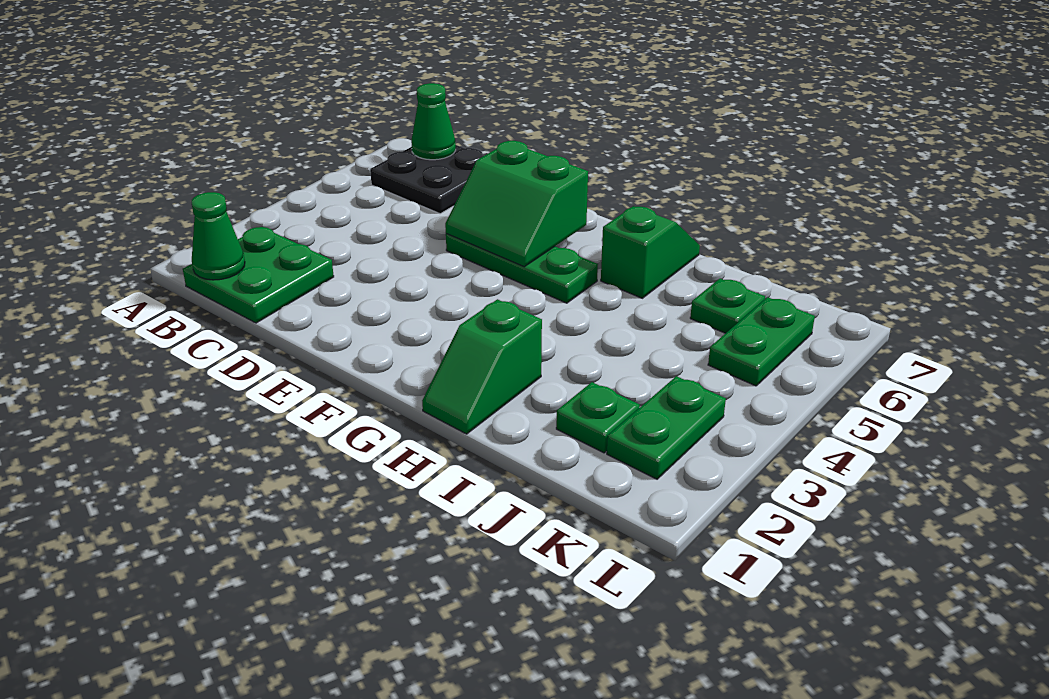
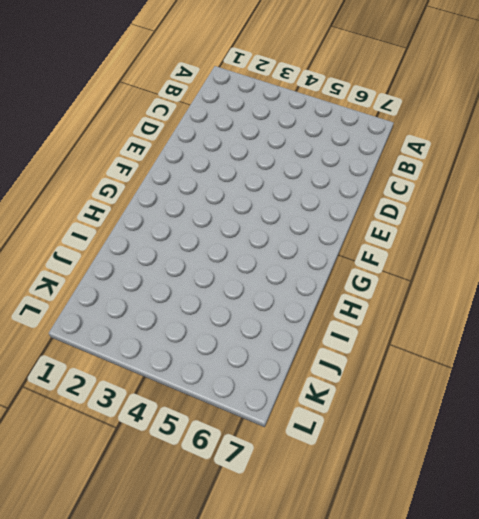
none -> green plate B1:C2 level 1
none -> black plate B6:C7 level 1
none -> green plate E5:G5 level 1

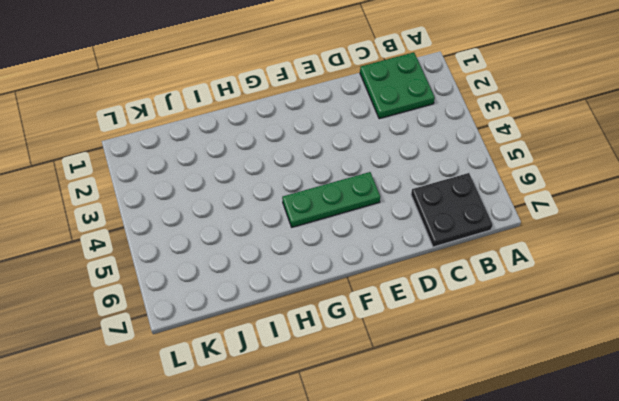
none -> green slope H1:H2 level 1 top 2
none -> green slope H6:H7 level 1 top 6
none -> green plate J2 level 1

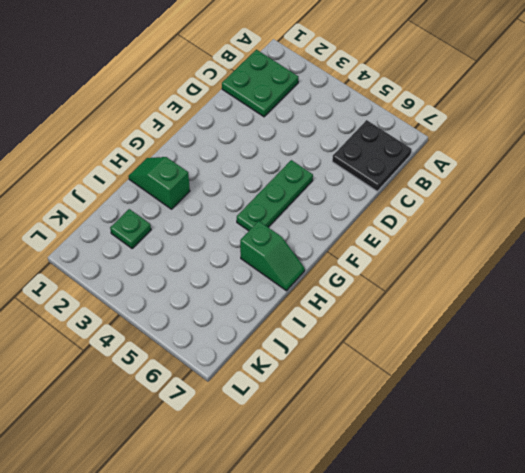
none -> green plate J6 level 1
none -> green plate K2:K3 level 1
none -> green plate K5:K6 level 1

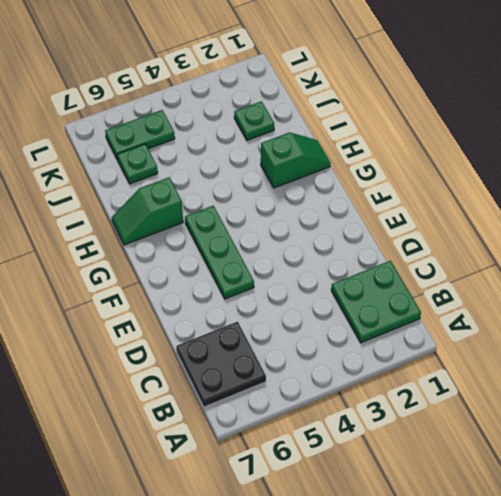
none -> green plate K2:K3 level 1
none -> green cone B1 level 2
none -> green cone B7 level 2

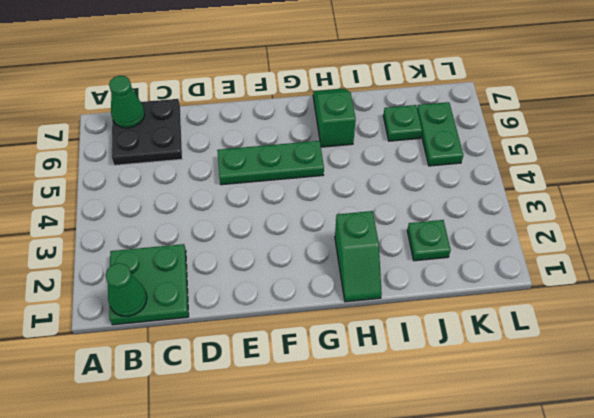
none -> green plate K2:K3 level 1
none -> green slope E5:F6 level 2 top 6

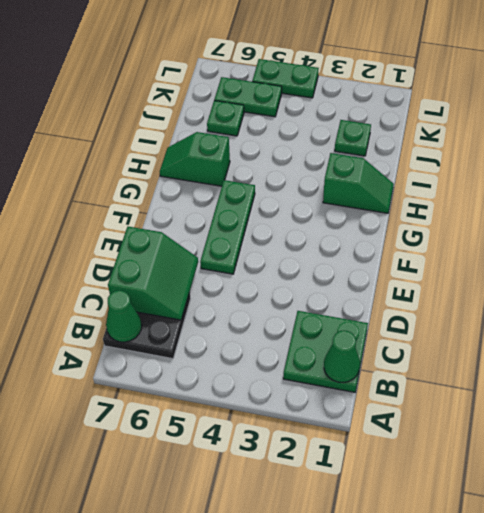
green slope C6:D7 level 2 top 7 -> green slope E5:F6 level 2 top 6
green plate L4:L5 level 1 -> green plate K2:K3 level 1

